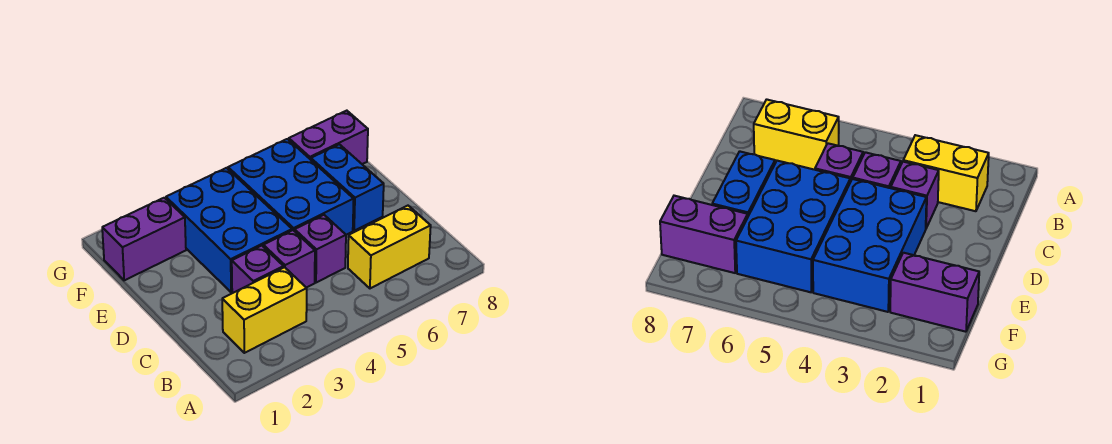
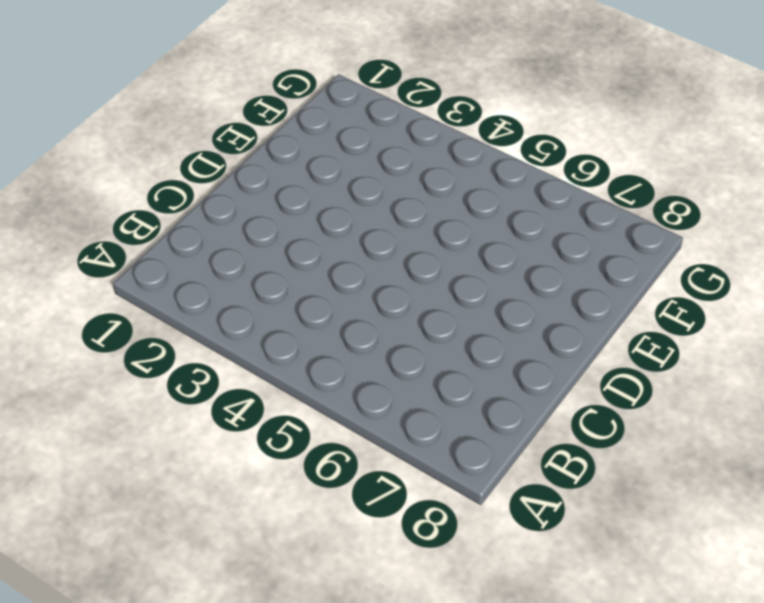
none -> yellow brick B2:B3 level 1
none -> yellow brick B6:B7 level 1

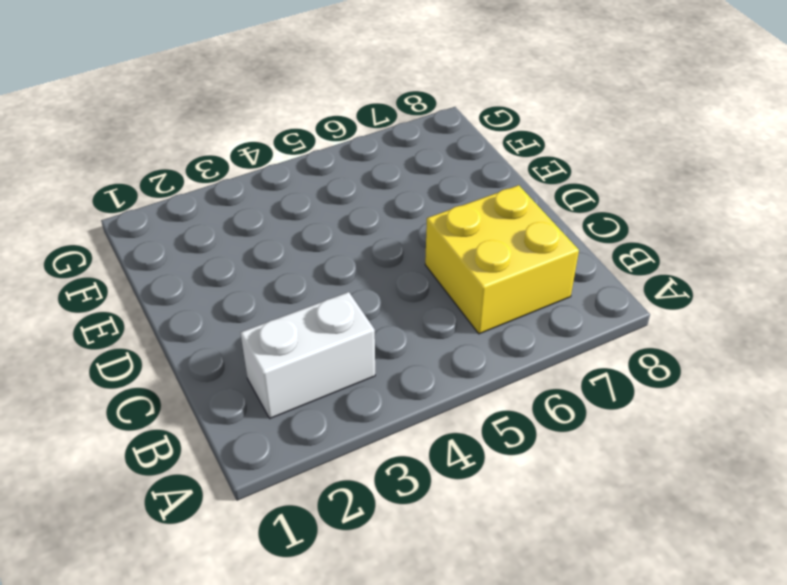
white brick B2:B3 level 1 -> yellow brick B2:B3 level 1
yellow brick B6:C7 level 1 -> yellow brick B6:B7 level 1
none -> purple brick C3 level 1
none -> purple brick C4 level 1

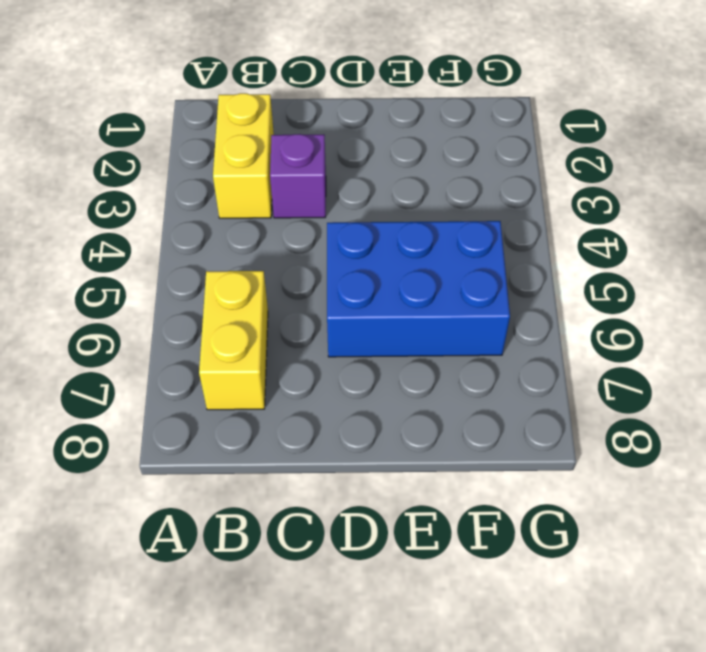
none -> purple brick C4 level 1
none -> purple brick C5 level 1

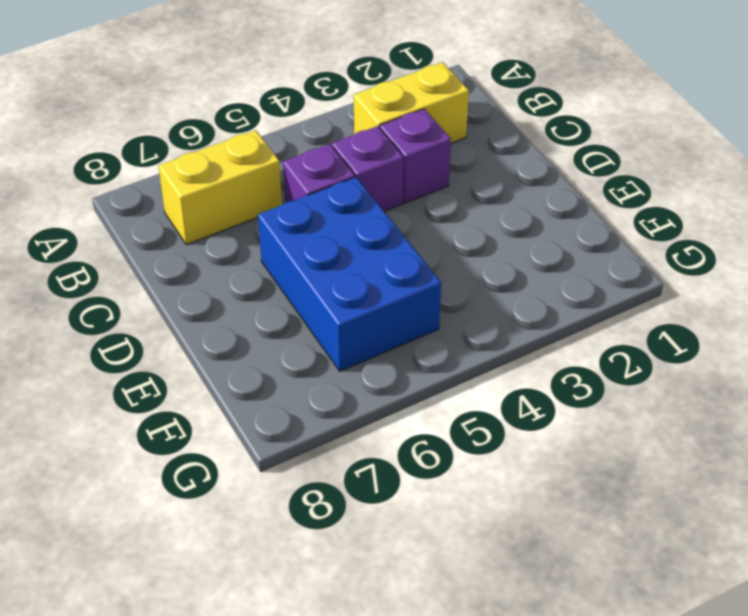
none -> blue brick D3:F4 level 1
none -> blue brick D7:E7 level 1

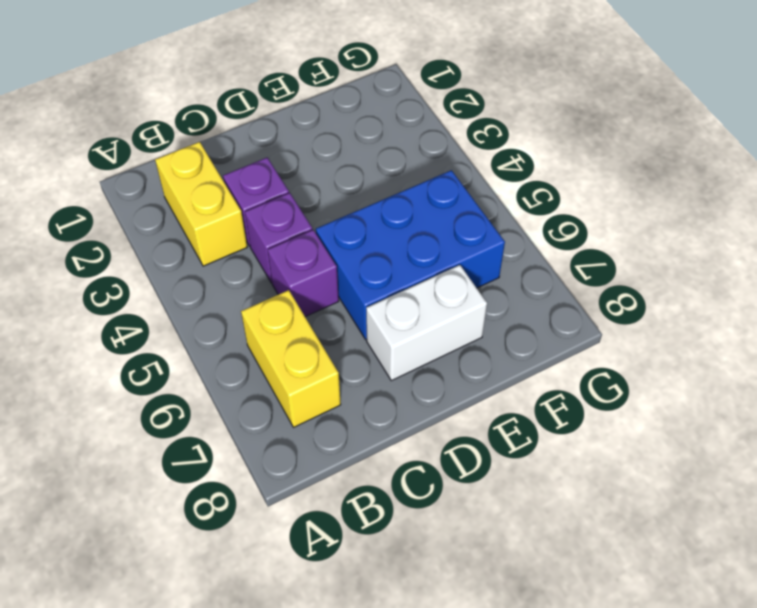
white brick D7:E7 level 1 -> blue brick D7:E7 level 1
none -> blue brick D3:F4 level 1
none -> purple brick F1:F2 level 1

